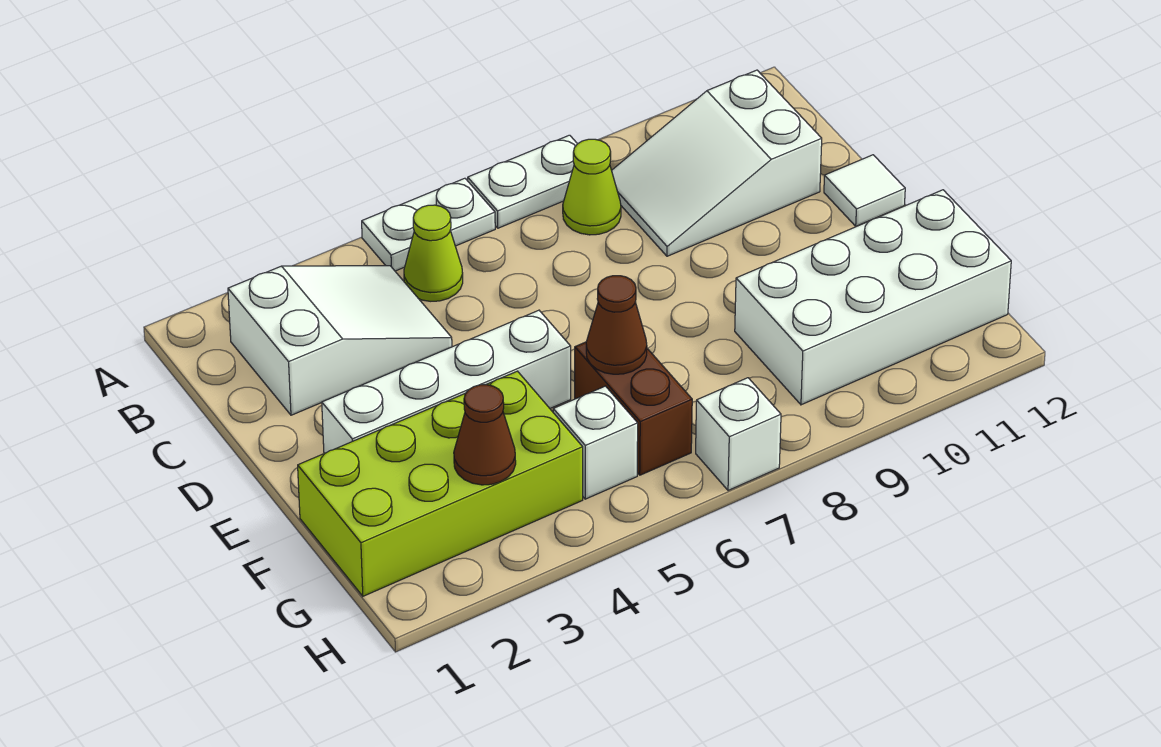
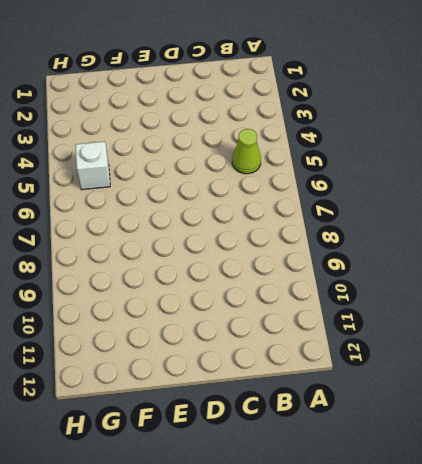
none -> white plate A5:A6 level 1
none -> white plate A7:A8 level 1
none -> white slope B2:C4 level 1 top 2

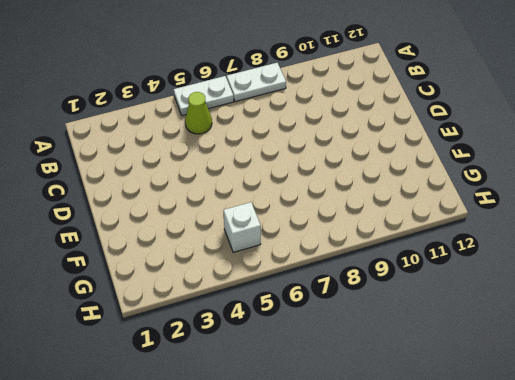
none -> white slope B2:C4 level 1 top 2
none -> lime cone B8 level 1
none -> white slope B9:C11 level 1 top 11

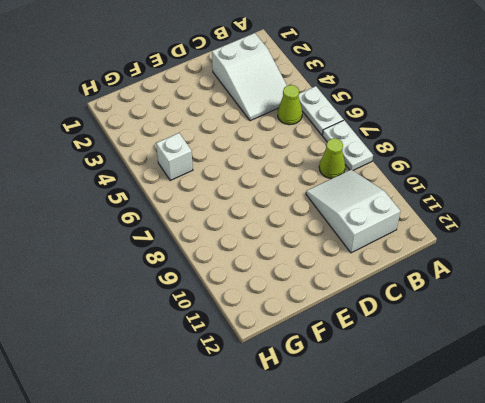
none -> white tile D12 level 1
none -> white brick E2:E5 level 1
none -> lime brick F1:G4 level 1

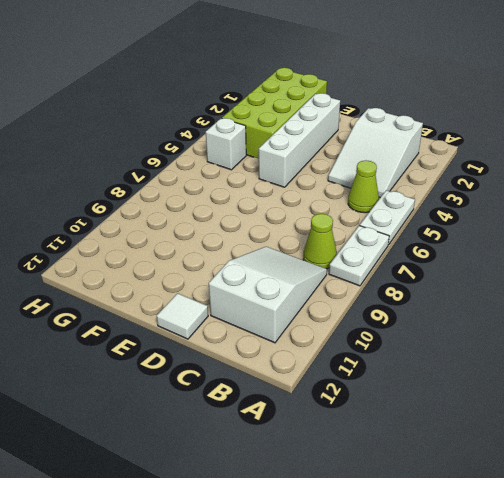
none -> brown brick F6:G6 level 1
none -> white brick F9:G12 level 1
none -> white brick H7 level 1

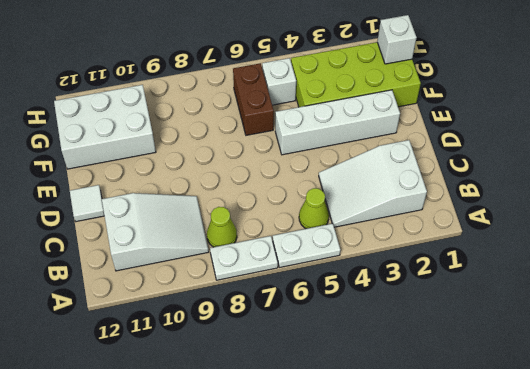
white brick F10:G12 level 1 -> white brick F9:G12 level 1
white brick G1 level 2 -> white brick H7 level 1
none -> brown cone F6 level 2
none -> brown cone G3 level 2

